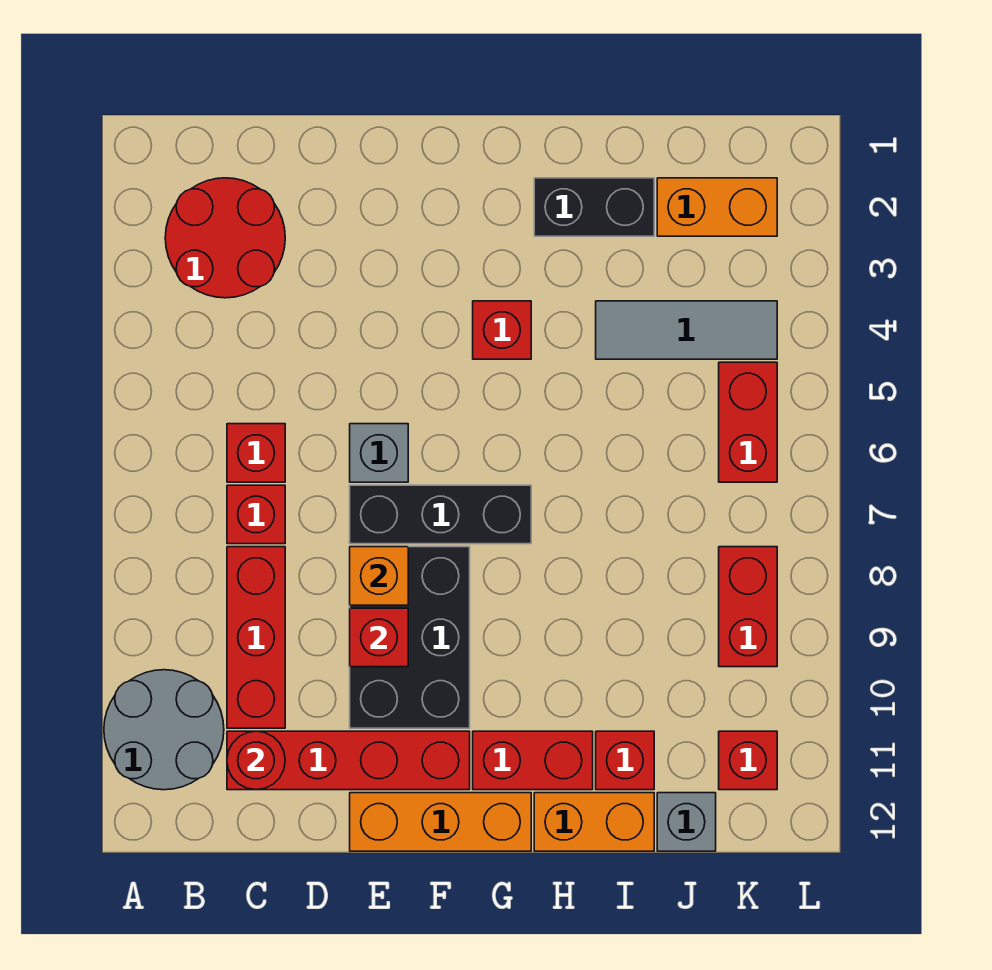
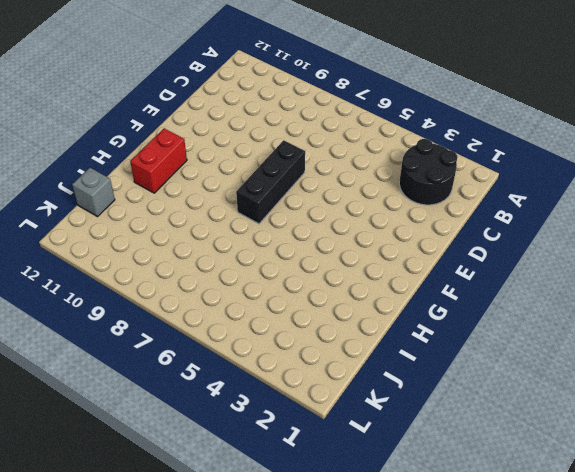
black round brick B2:C3 level 1 -> red round brick B2:C3 level 1
none -> grey round brick A10:B11 level 1
none -> red brick C6 level 1
none -> red brick C7 level 1

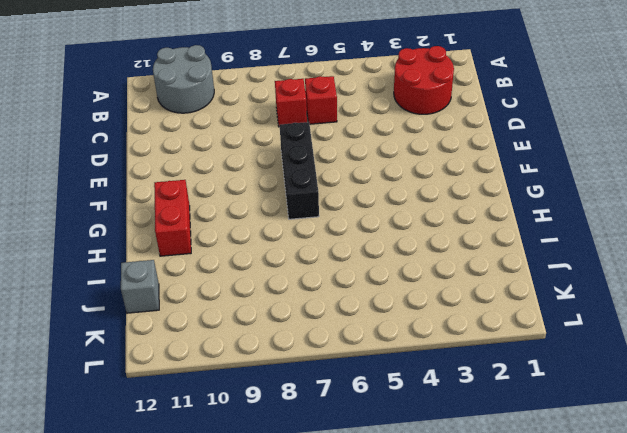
none -> red brick C8:C10 level 1
none -> red brick C11:F11 level 1
none -> grey brick E6 level 1

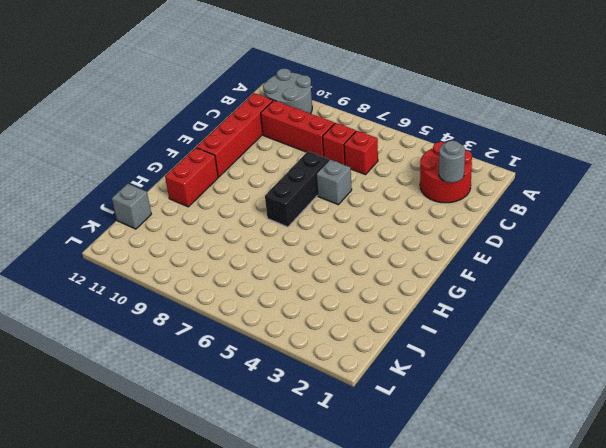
grey round brick C2 level 2 -> none
none -> black brick E8:F10 level 1
none -> orange brick E12:G12 level 1
none -> red brick G4 level 1

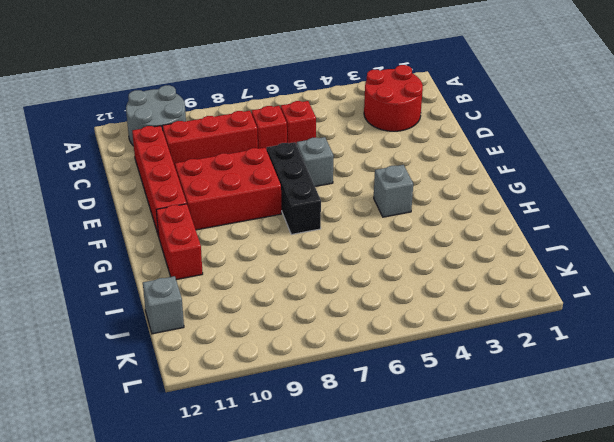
red brick E8:F10 level 1 -> black brick E8:F10 level 1
grey brick G4 level 1 -> red brick G4 level 1
none -> orange brick E12:G12 level 1
none -> black brick H2:I2 level 1
none -> orange brick H12:I12 level 1

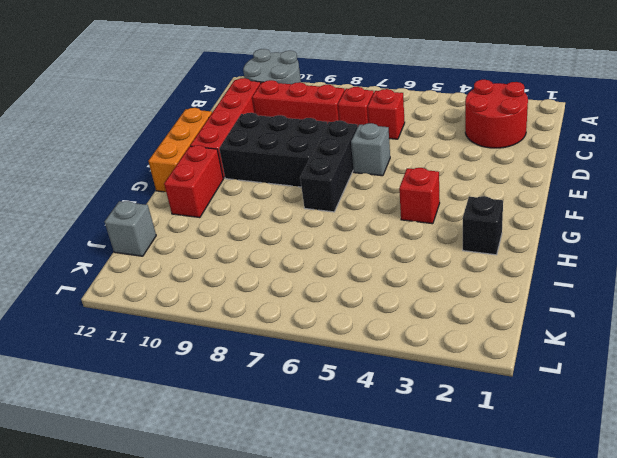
black brick H2 level 1 -> black brick H2:I2 level 1
none -> orange brick H12:I12 level 1
none -> grey tile I4:K4 level 1
none -> red brick I11 level 1

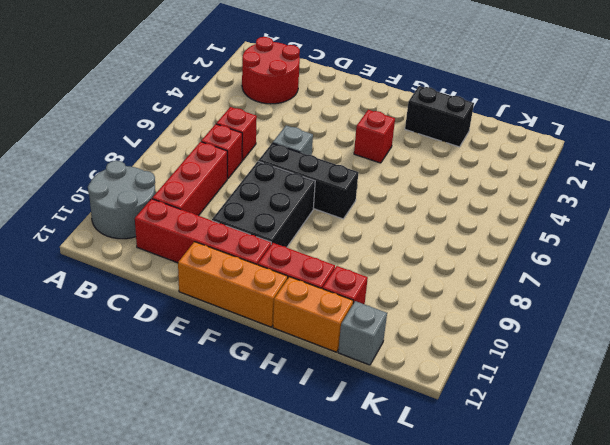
none -> grey tile I4:K4 level 1
none -> orange brick J2:K2 level 1
none -> red brick K5:K6 level 1

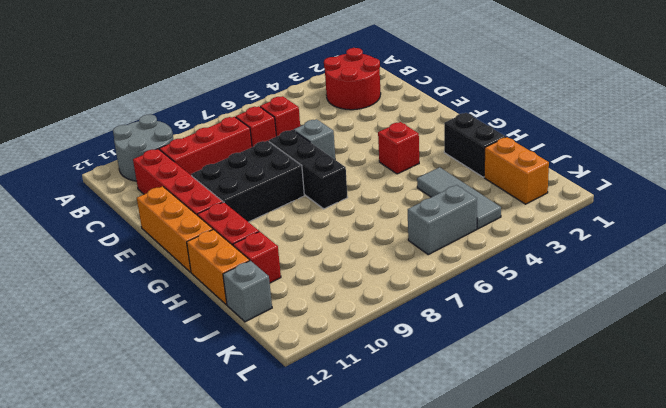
grey brick K5:K6 level 1 -> red brick K5:K6 level 1
none -> red brick K8:K9 level 1
none -> red brick K11 level 1
none -> red round brick C11 level 2

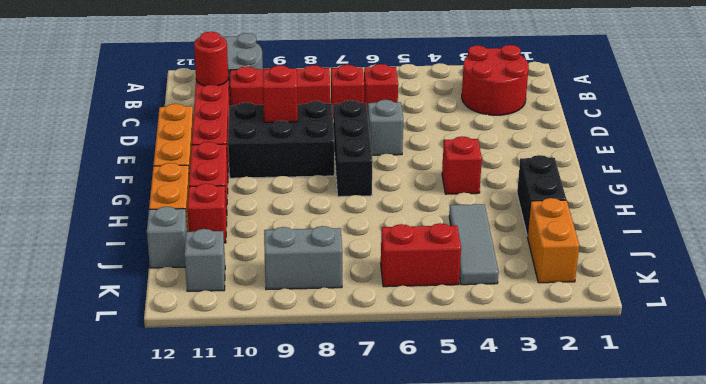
grey brick K8:K9 level 1 -> red brick K8:K9 level 1
grey brick K11 level 1 -> red brick K11 level 1
none -> orange brick E8 level 2

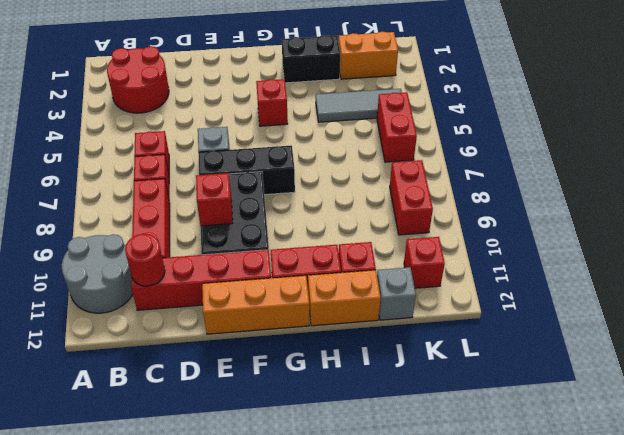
none -> orange brick E8 level 2

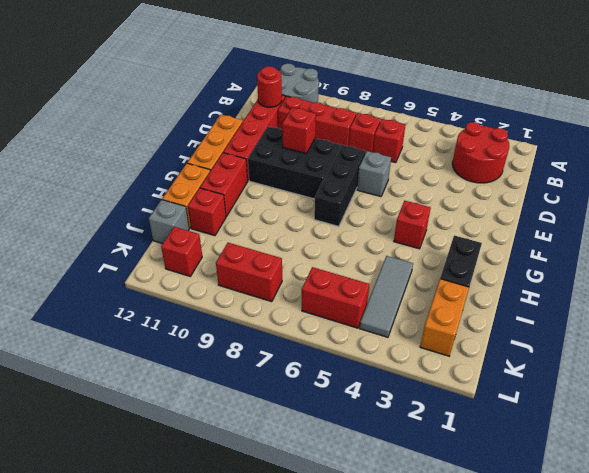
none -> orange brick E8 level 2

